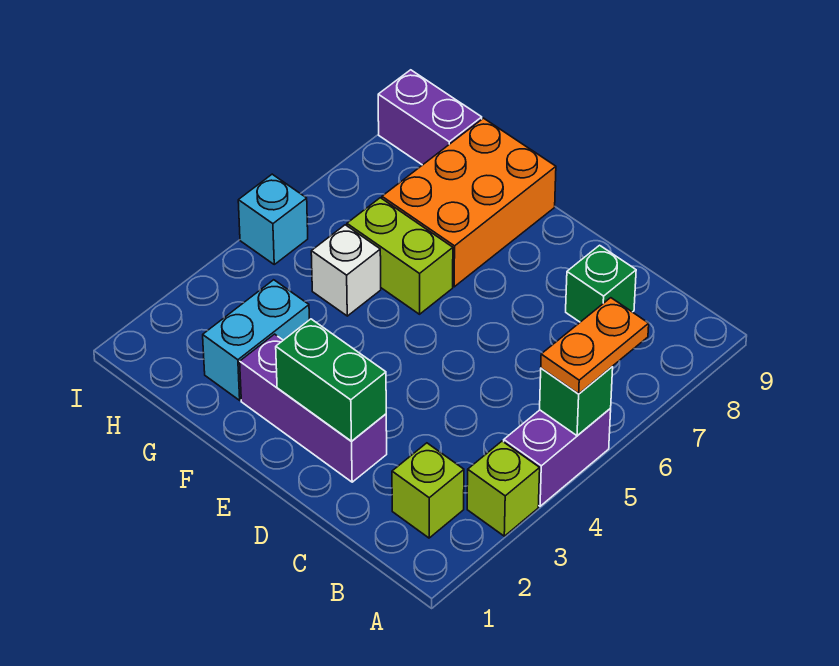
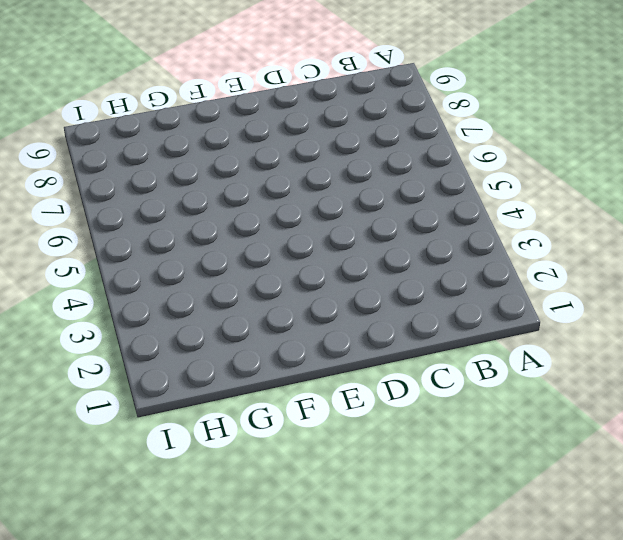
none -> lime brick A3 level 1
none -> purple brick A4:A5 level 1
none -> lime brick B2 level 1

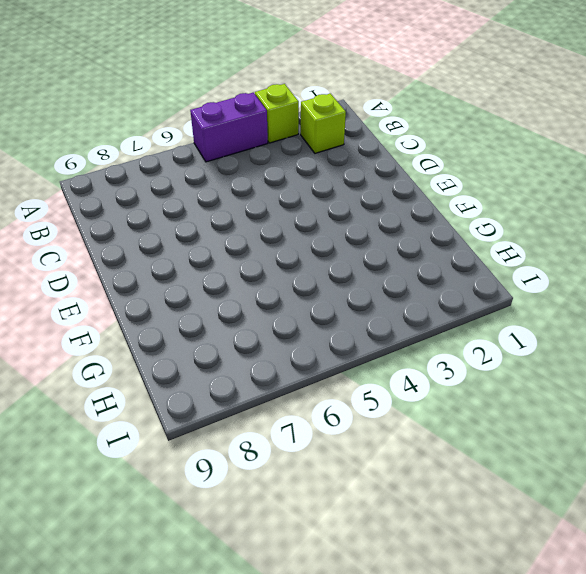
none -> green brick C8 level 1
none -> purple brick D2:F2 level 1
none -> lime brick F6:G6 level 1

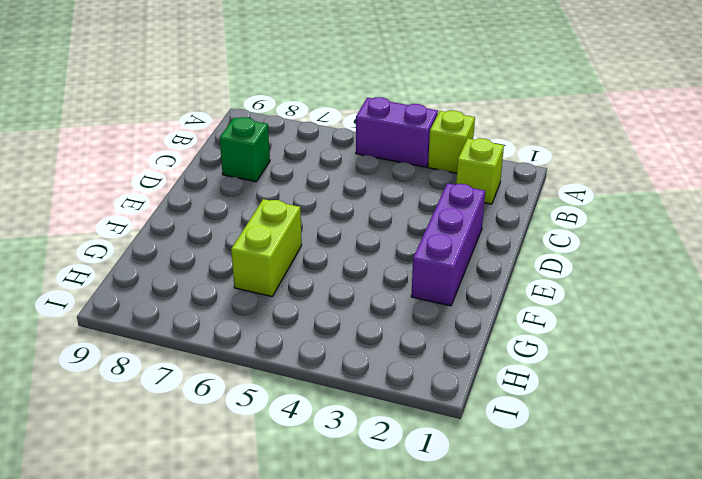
none -> orange brick F7:G9 level 1
none -> cyan brick G2:G3 level 1
none -> white brick G5 level 1

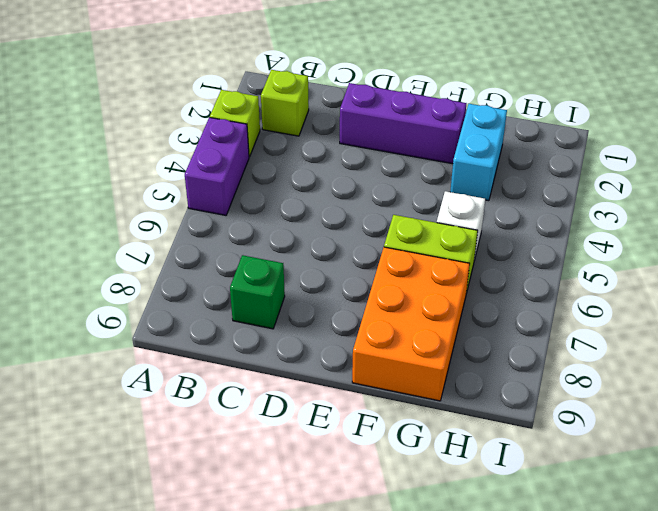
none -> purple brick H9:I9 level 1
none -> cyan brick I5 level 1
none -> green brick A5 level 2

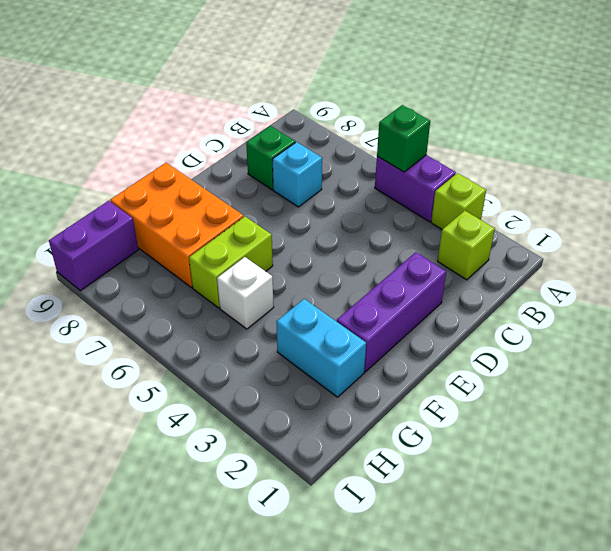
cyan brick C7 level 1 -> cyan brick I5 level 1
none -> green brick D2:E2 level 2
none -> orange plate A5:A6 level 3

